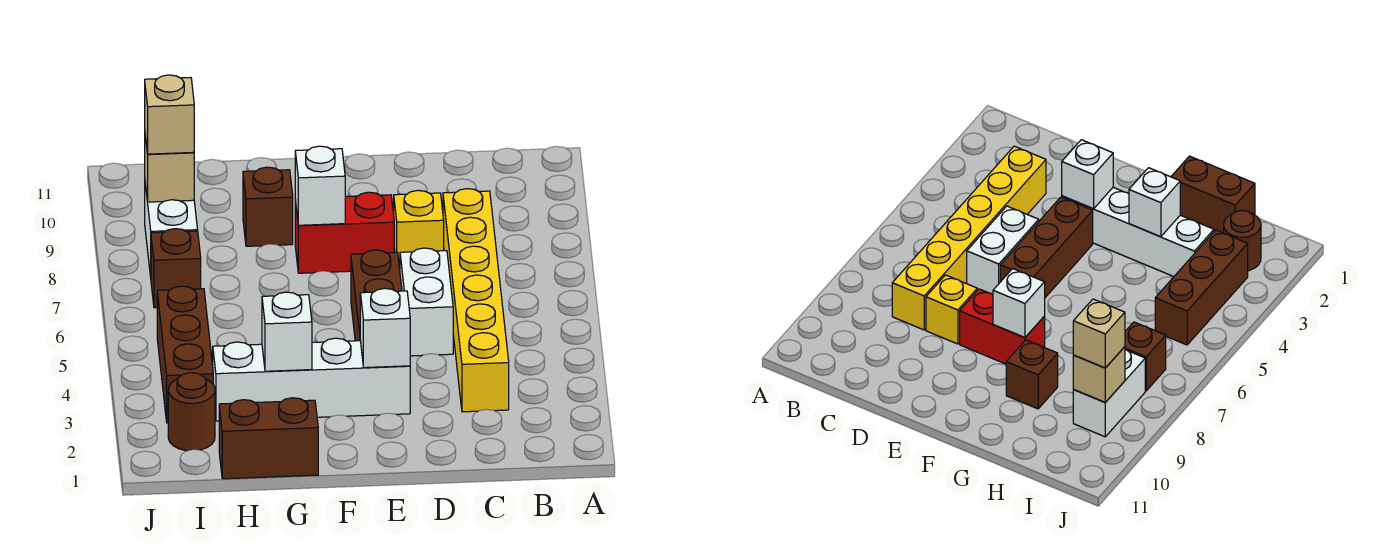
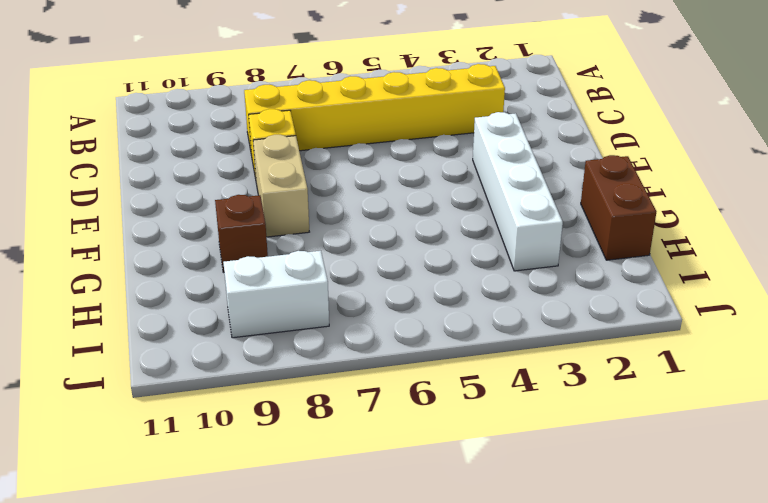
tan brick E8:F8 level 1 -> red brick E8:F8 level 1
none -> white brick D5:D6 level 1
none -> brown brick E4:E6 level 1
none -> brown round brick I2 level 1

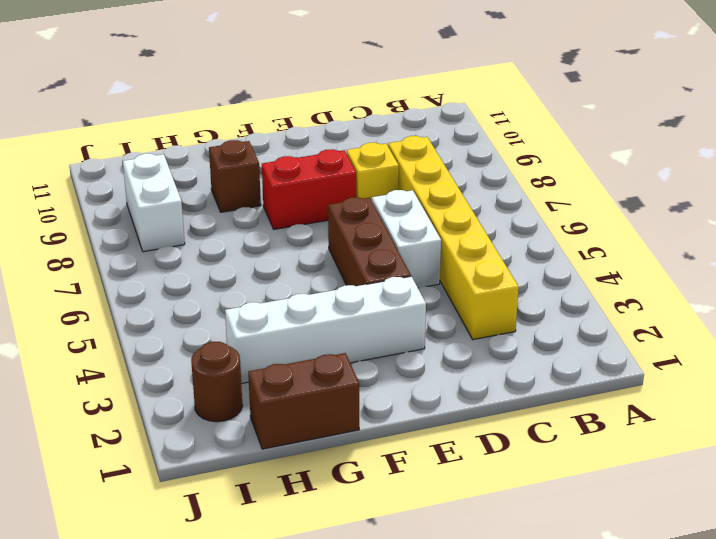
none -> brown brick I3:I5 level 1
none -> brown brick I7 level 1
none -> white brick E3 level 2

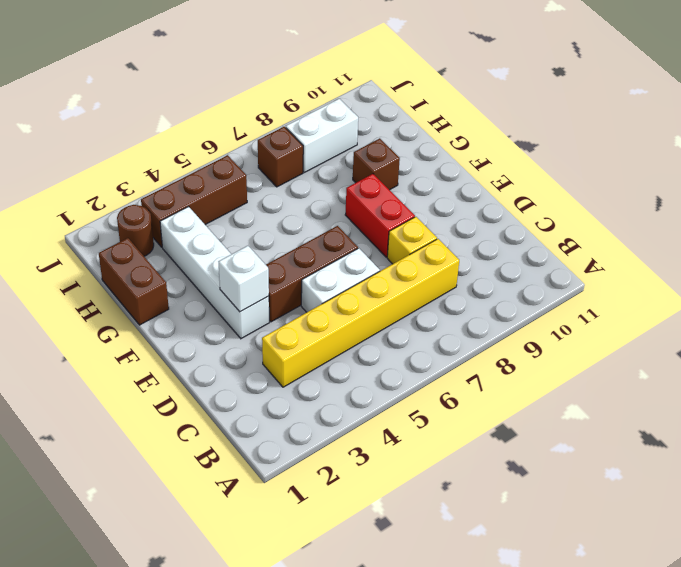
none -> white brick F8 level 2
none -> white brick G3 level 2
none -> tan brick I9 level 2

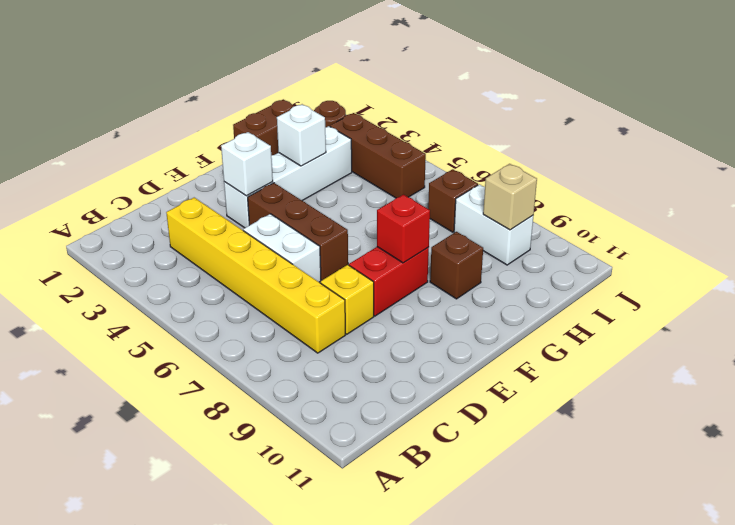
red brick F8 level 2 -> white brick F8 level 2
none -> tan brick I9 level 3

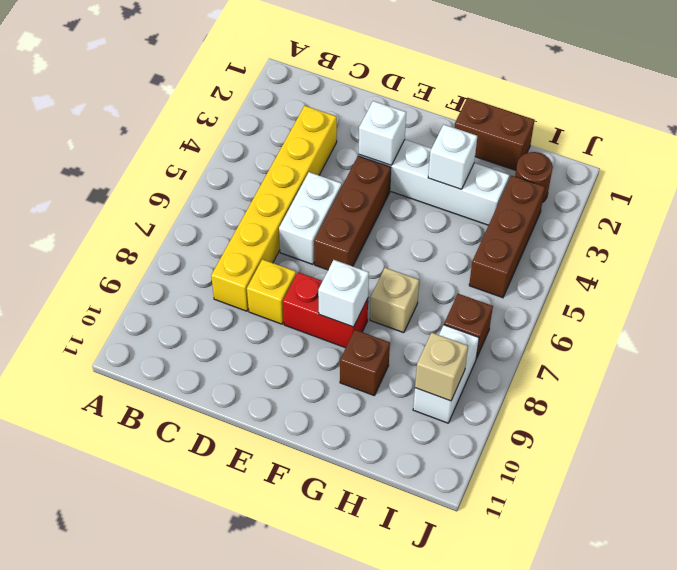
tan brick G7 level 1 -> tan brick I9 level 3

